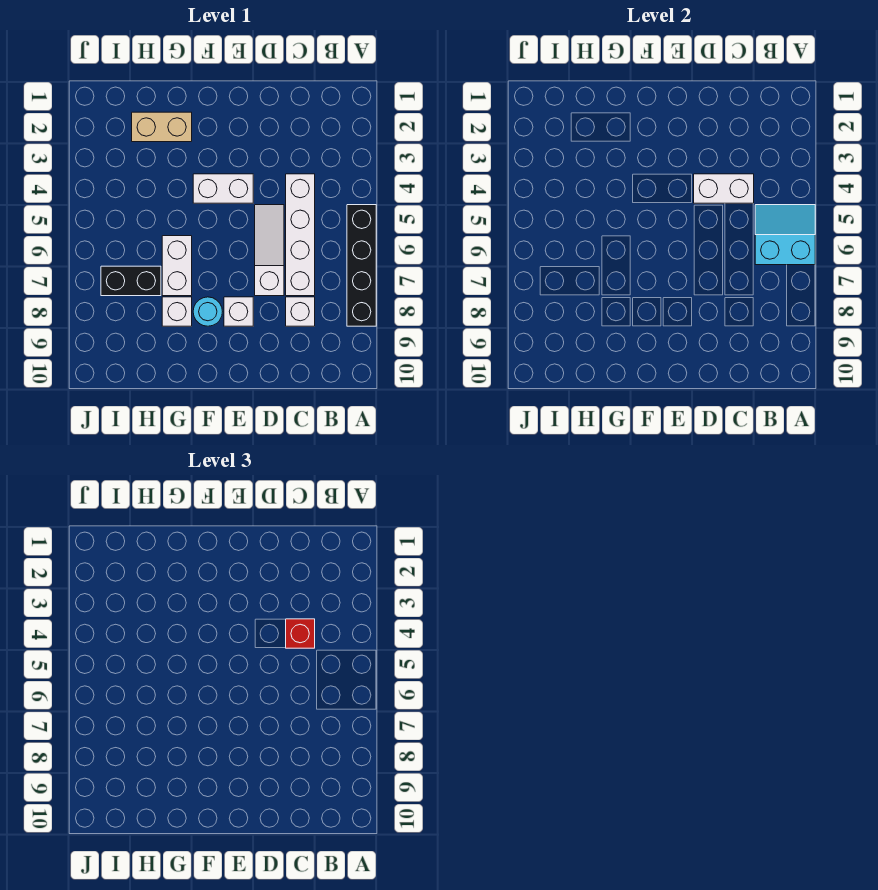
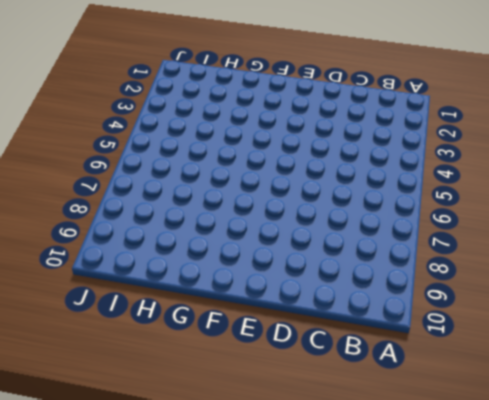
none -> black brick A5:A8 level 1
none -> white brick C4:C7 level 1
none -> white brick C8 level 1

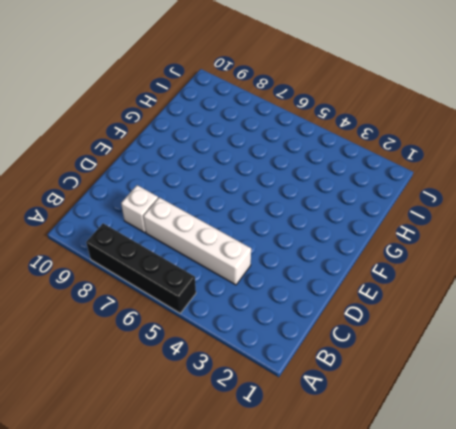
none -> white slope D5:D7 level 1 top 7
none -> white brick E4:F4 level 1
none -> white brick E8 level 1

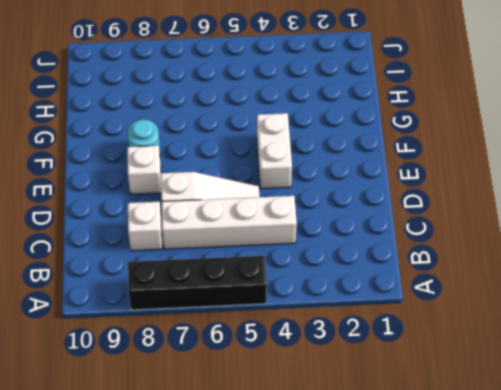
none -> tan brick G2:H2 level 1
none -> white brick G6:G7 level 1
none -> white brick G8 level 1

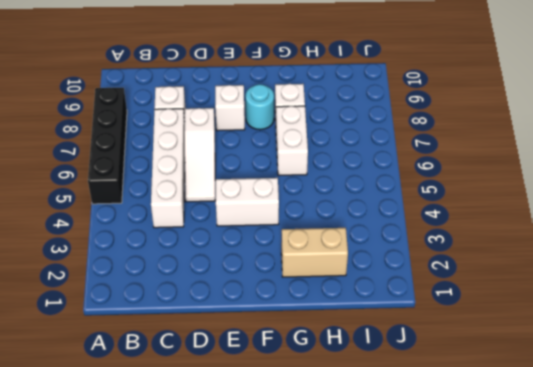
none -> black brick H7:I7 level 1
none -> cyan slope A5:B6 level 2 top 6
none -> white brick C4:D4 level 2

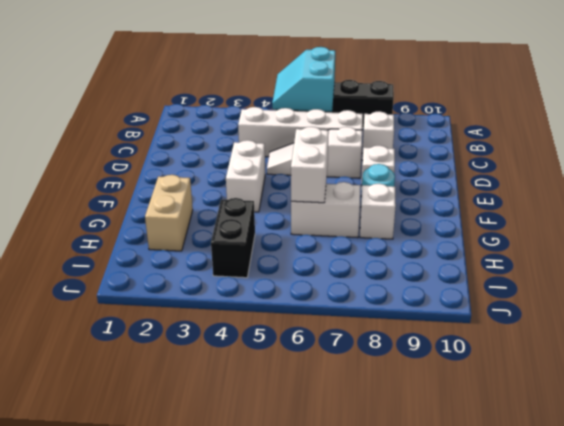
white brick F6:G6 level 2 -> white brick C4:D4 level 2
black brick H4:I4 level 1 -> black brick H7:I7 level 1
none -> red brick C4 level 3

